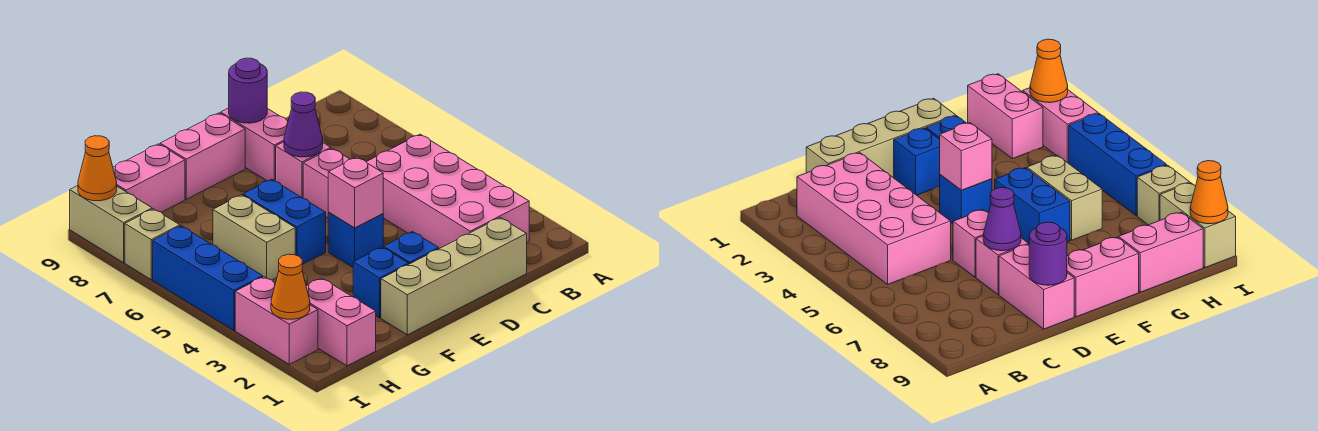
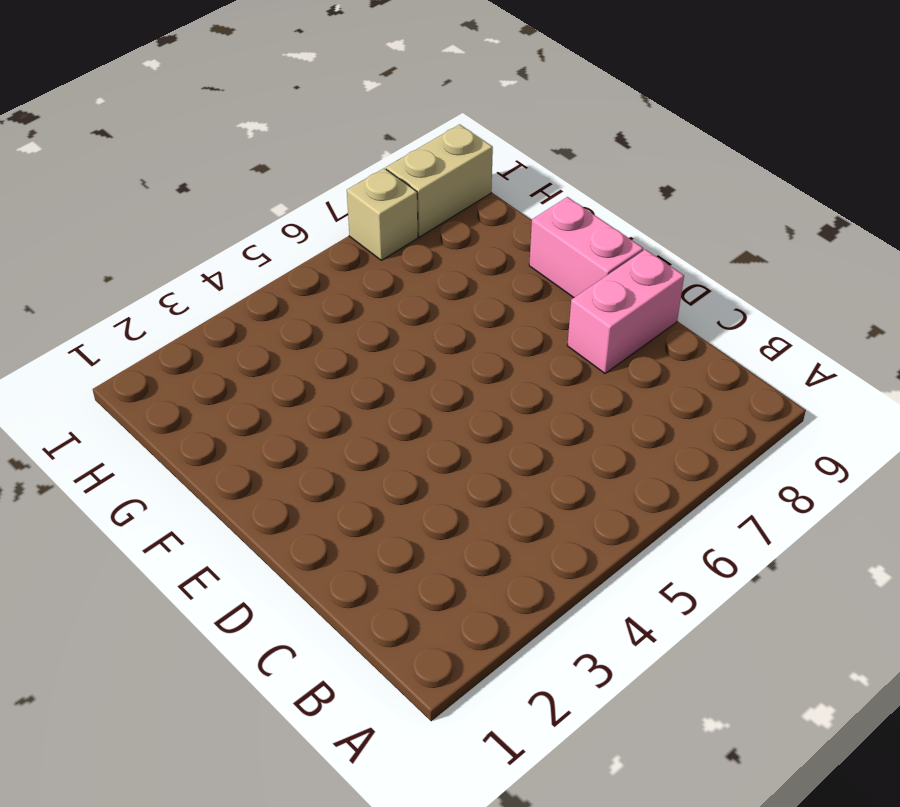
none -> pink brick B2:C5 level 1
none -> tan brick C1:F1 level 1
none -> pink brick D6 level 1

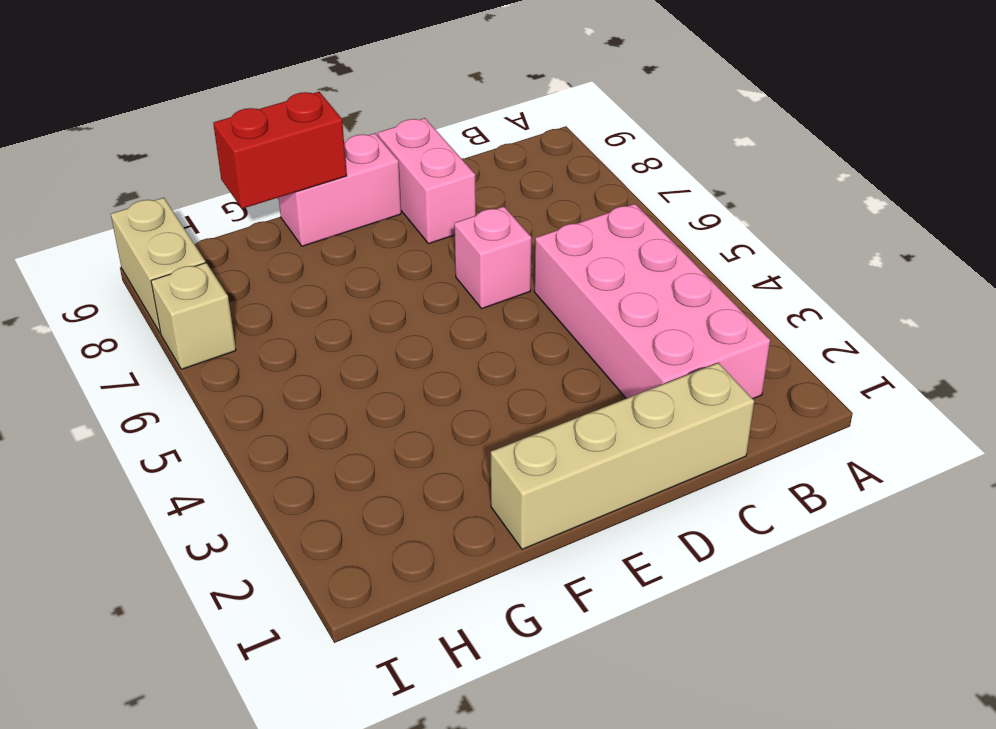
red brick F9:G9 level 2 -> none
none -> pink brick D7 level 1
none -> blue brick E2 level 1
none -> blue brick E4 level 1

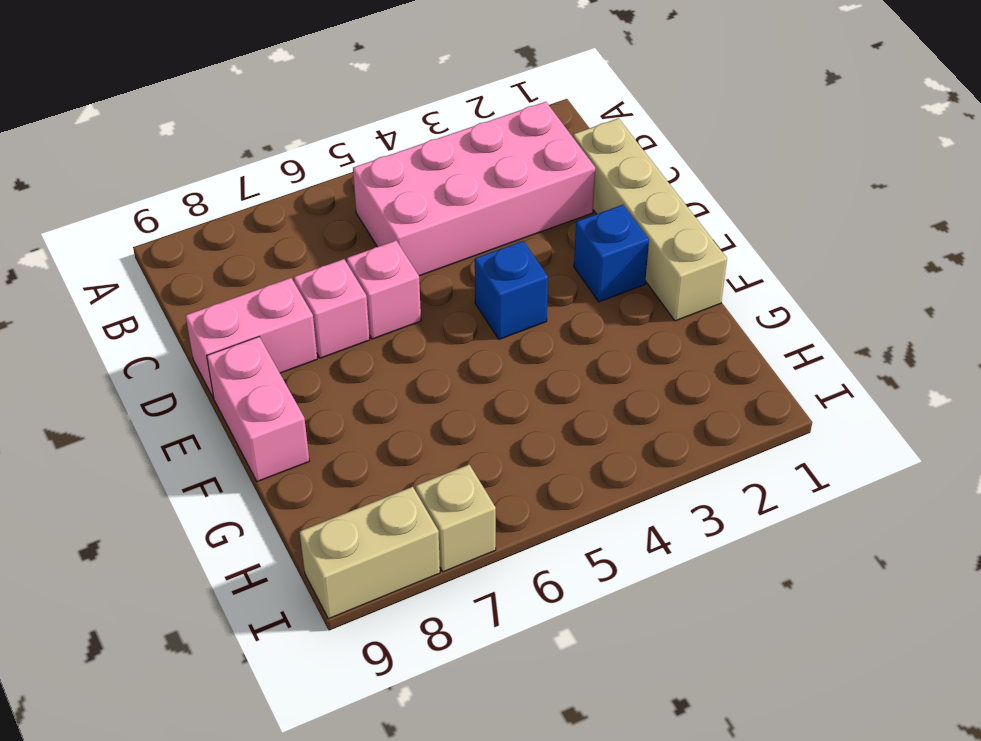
none -> blue brick F2 level 1
none -> blue brick F5:F6 level 1
none -> tan brick G5:G6 level 1

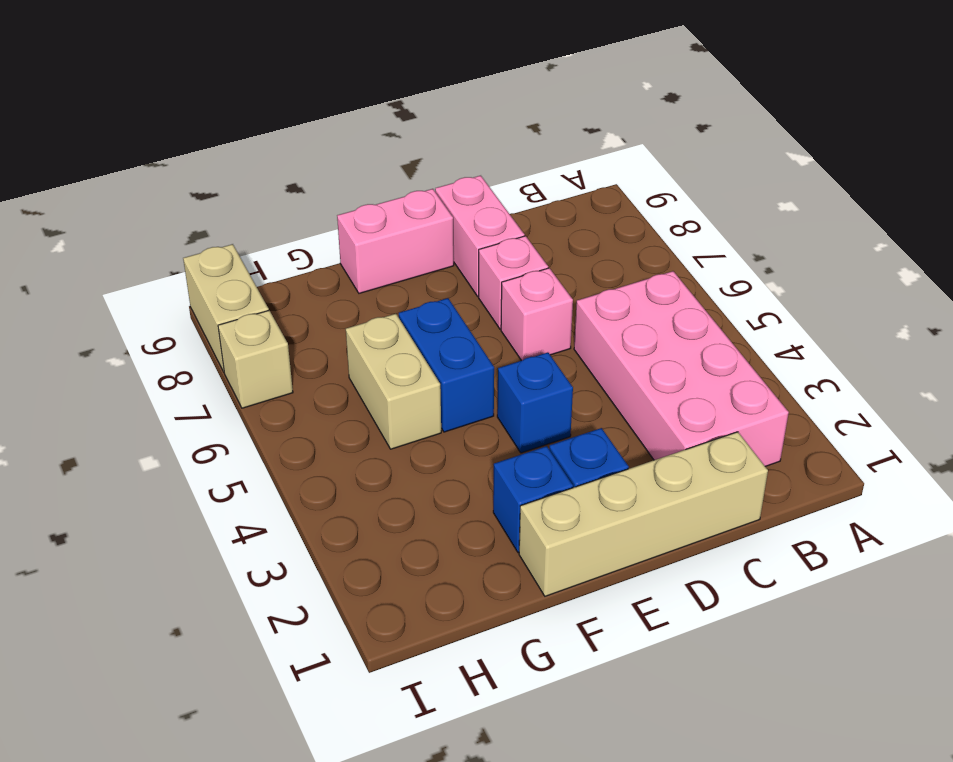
none -> pink brick G9:H9 level 1
none -> pink brick H1:H2 level 1
none -> pink brick I2:I3 level 1

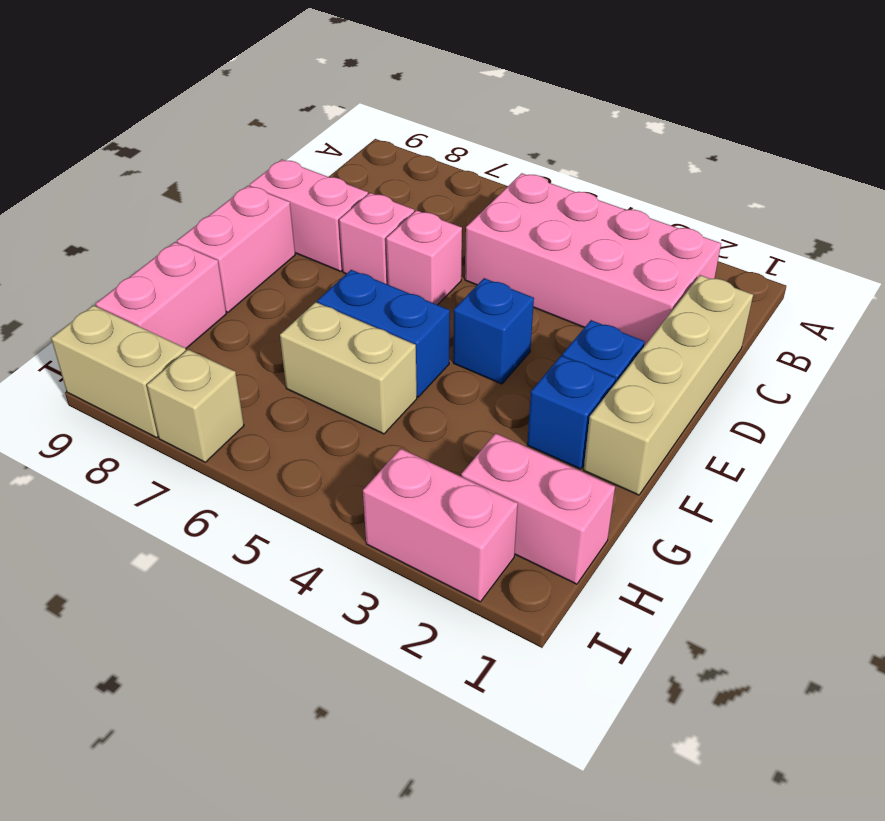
none -> blue brick I4:I6 level 1
none -> purple cone D7 level 2
none -> purple round brick D9 level 2

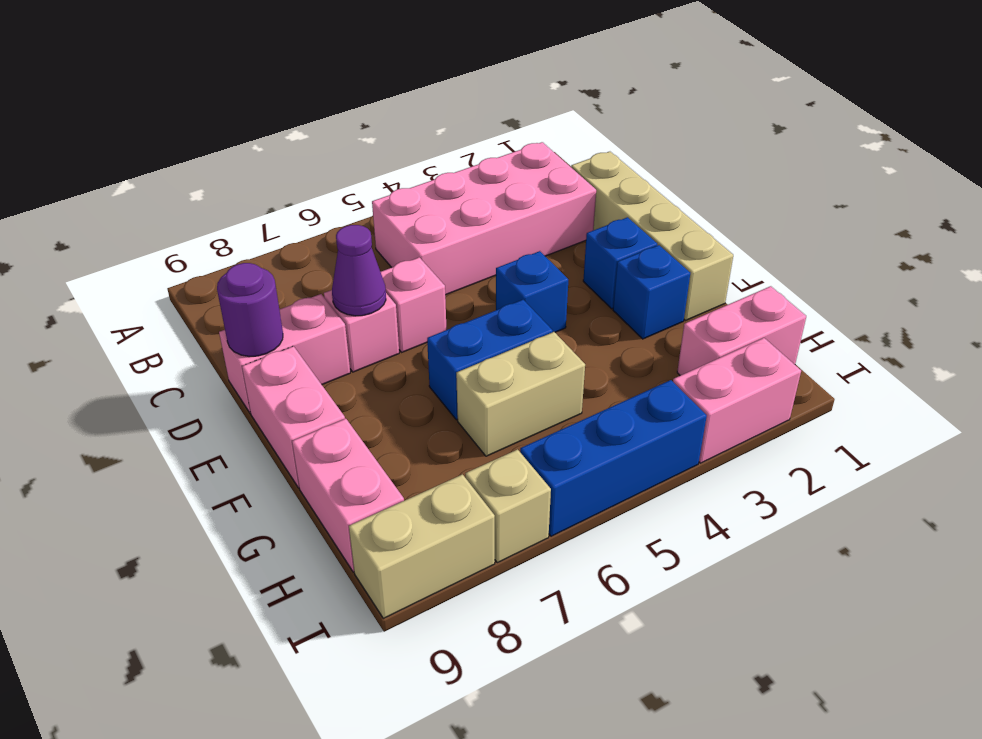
none -> pink brick E4 level 2
none -> orange cone I2 level 2
none -> orange cone I9 level 2

